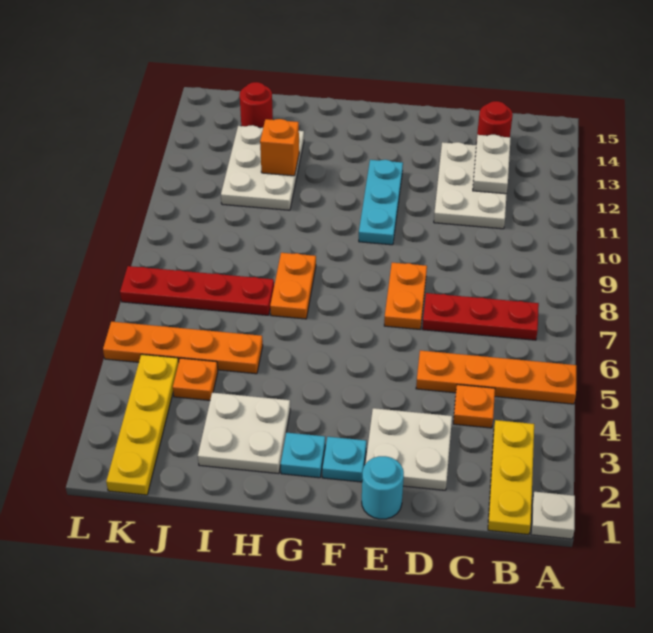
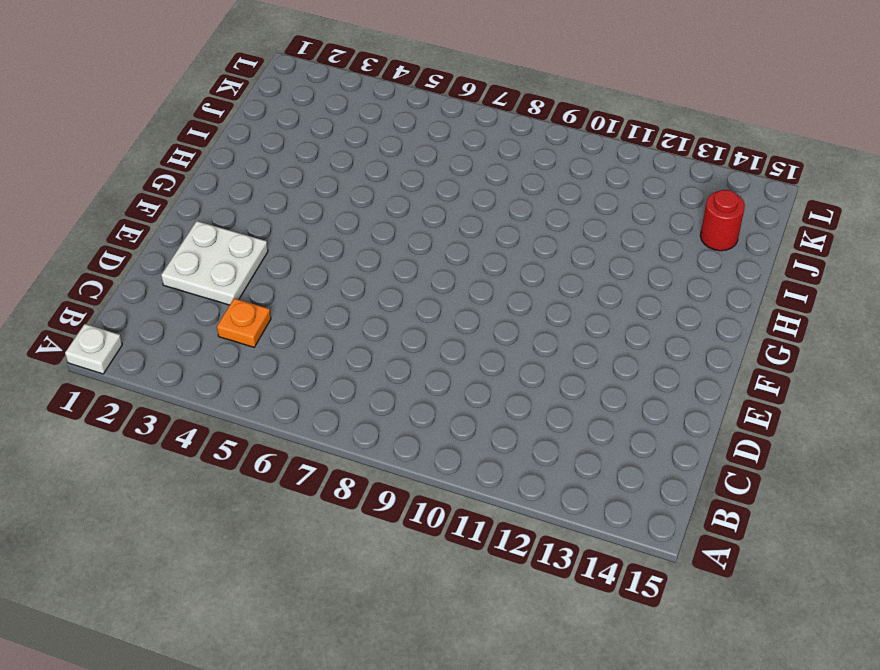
none -> orange plate A5:D5 level 1
none -> yellow plate B1:B3 level 1
none -> red plate B7:D7 level 1

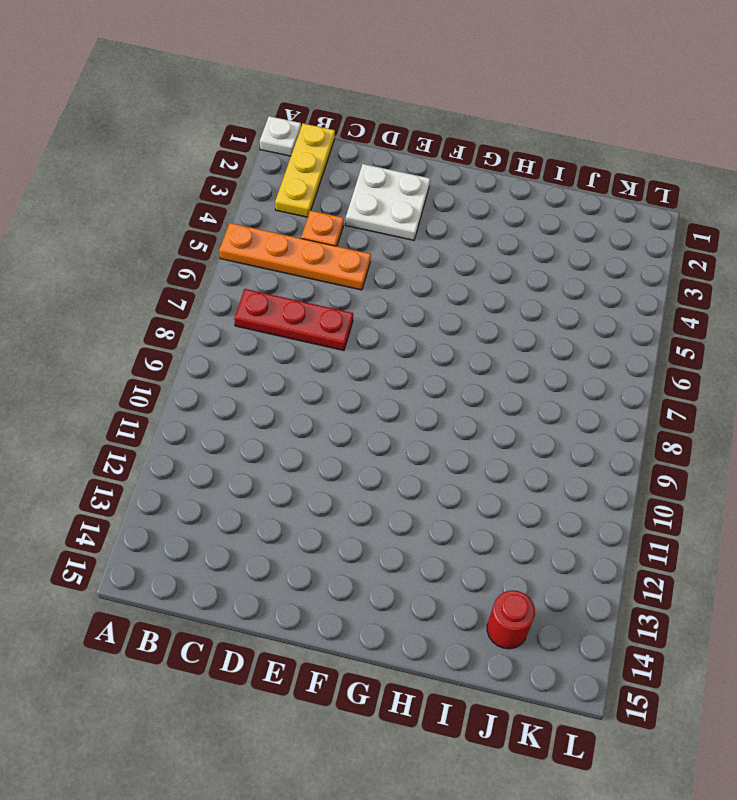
none -> white plate C11:D13 level 1
none -> red round brick C14 level 1
none -> cyan round brick E1 level 1

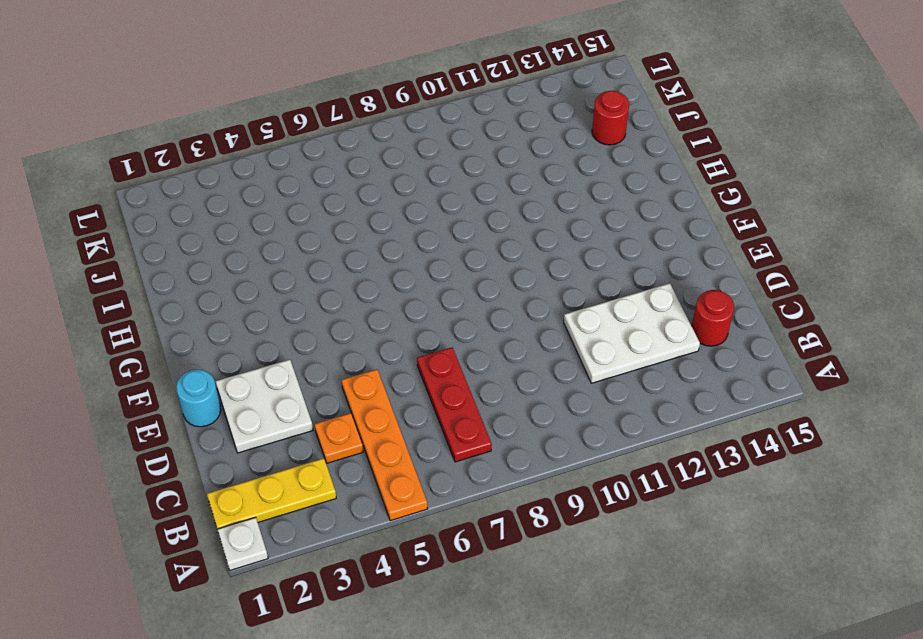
none -> orange plate E7:E8 level 1
none -> cyan plate F2 level 1
none -> cyan plate F10:F12 level 1

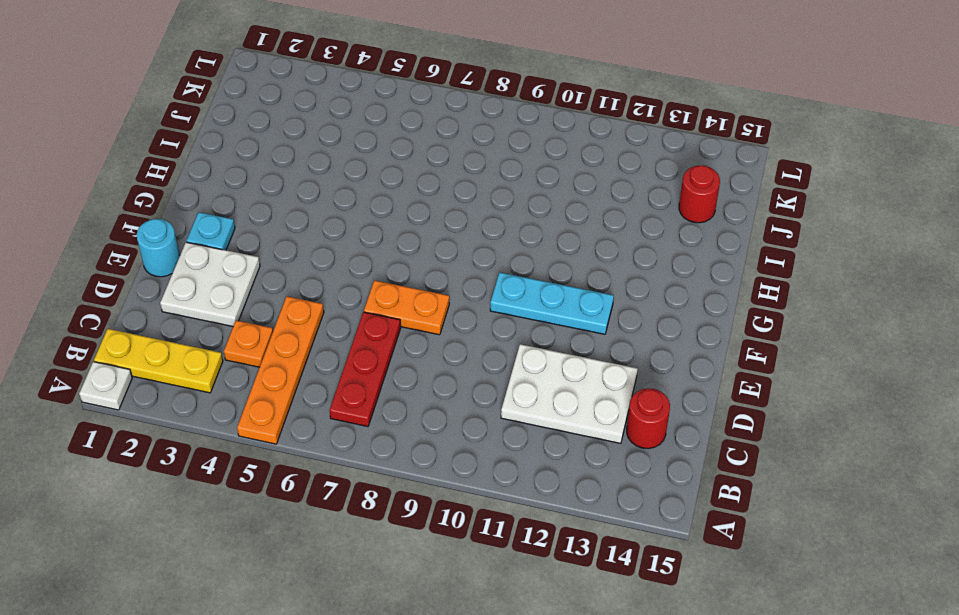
none -> cyan plate G2 level 1
none -> white plate H2:I3 level 1
none -> orange plate H7:H8 level 1

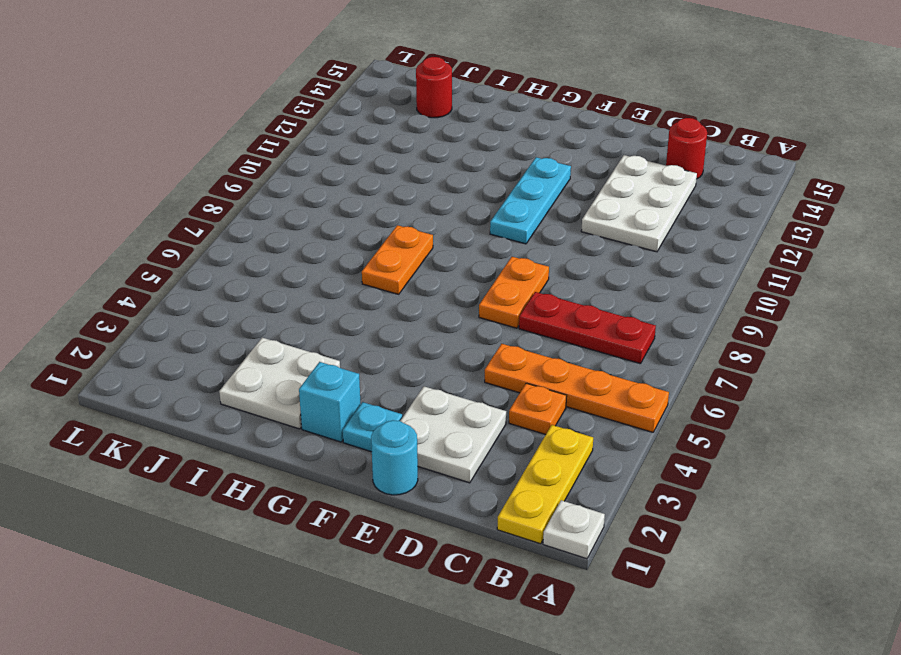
cyan brick G2 level 1 -> cyan plate G2 level 1
none -> orange plate I5:L5 level 1
none -> red plate I7:L7 level 1
none -> white plate I11:J13 level 1

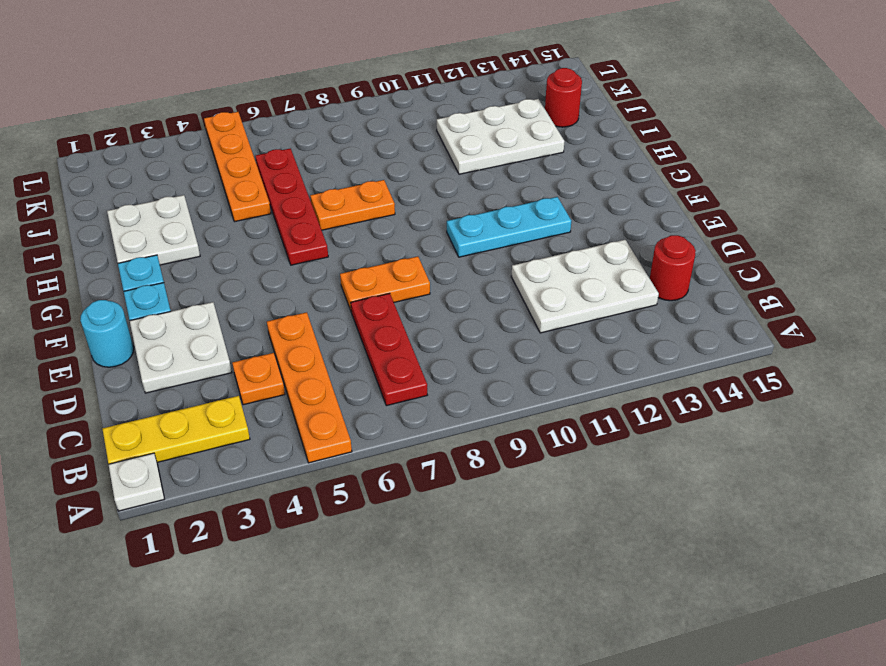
red plate G6:J6 level 1 -> red plate I7:L7 level 1
none -> orange plate J4 level 1
none -> yellow plate K1:K4 level 1
none -> white plate C12:C13 level 2

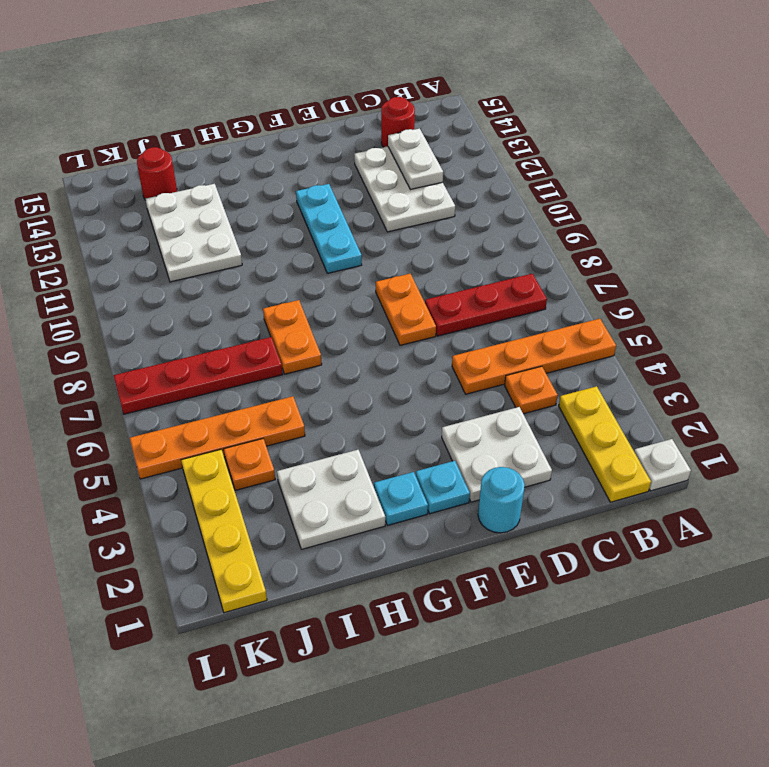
none -> orange brick I12 level 2

